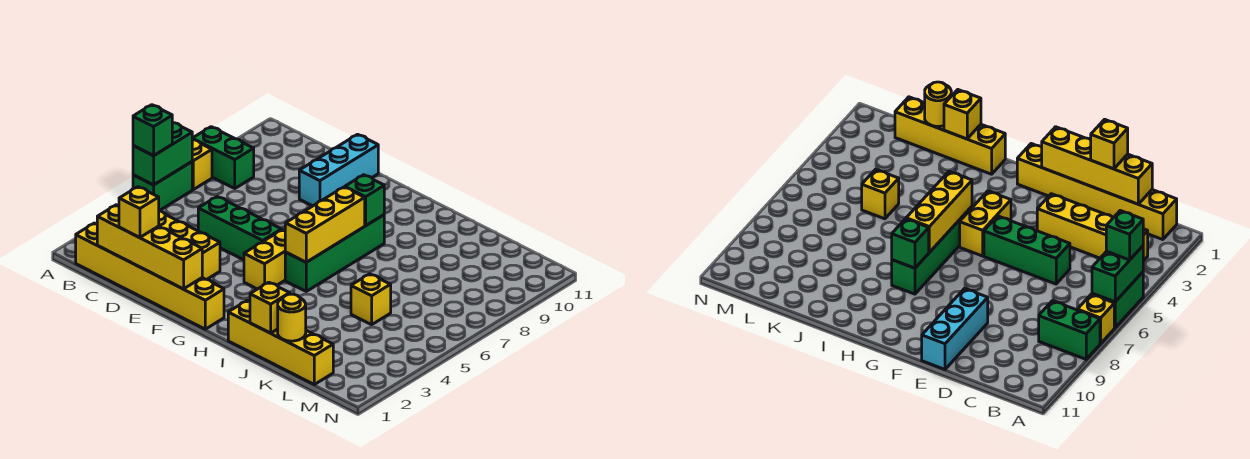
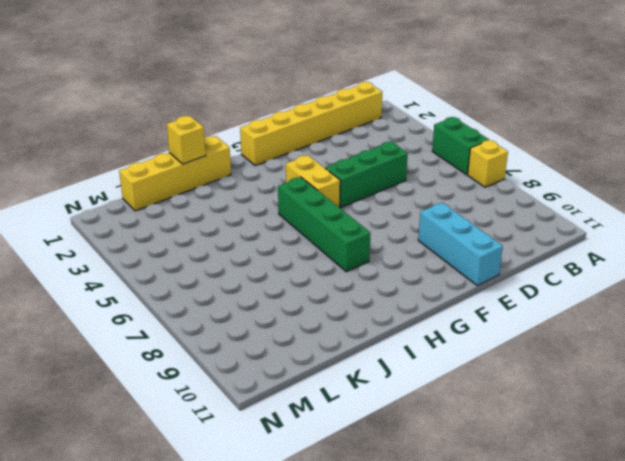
none -> green brick A8:B8 level 1
none -> yellow brick B3:E3 level 1
none -> yellow brick K5 level 1

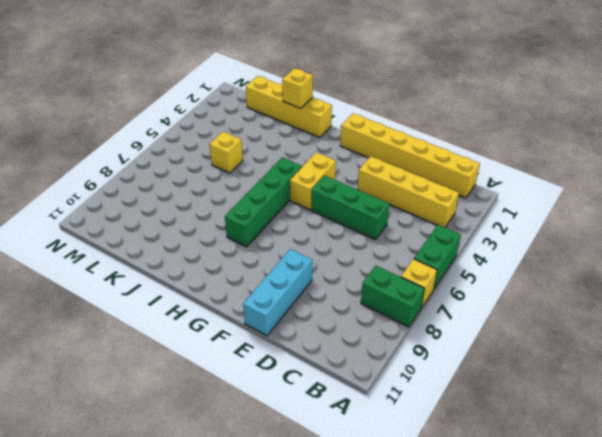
none -> green brick A5:A6 level 2
none -> yellow brick C1:F1 level 2
none -> yellow brick H5:H7 level 2

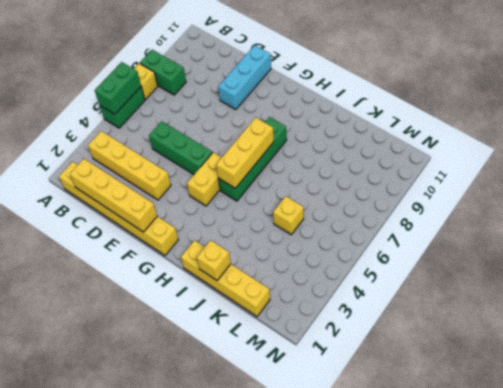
none -> green brick H8 level 2
none -> yellow round brick K1 level 2
none -> green brick A5 level 3

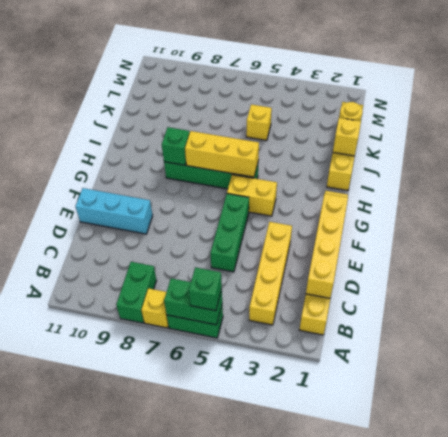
none -> yellow brick D1 level 3

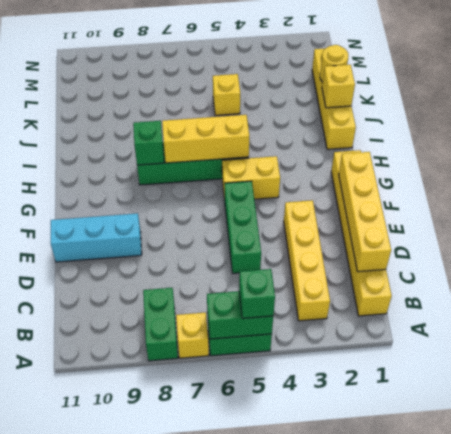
none -> yellow brick D1 level 3

